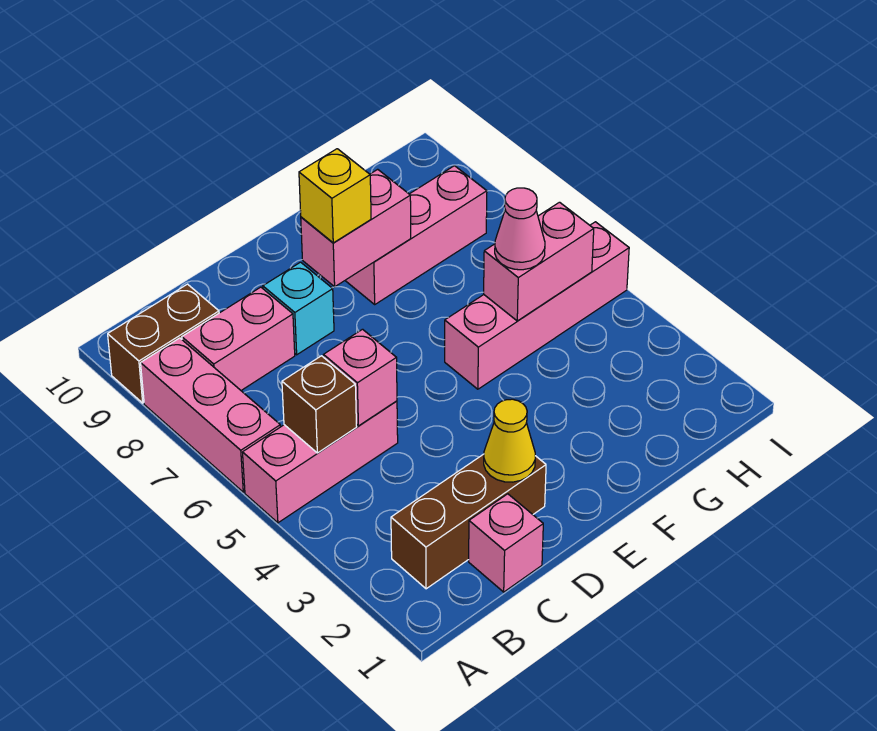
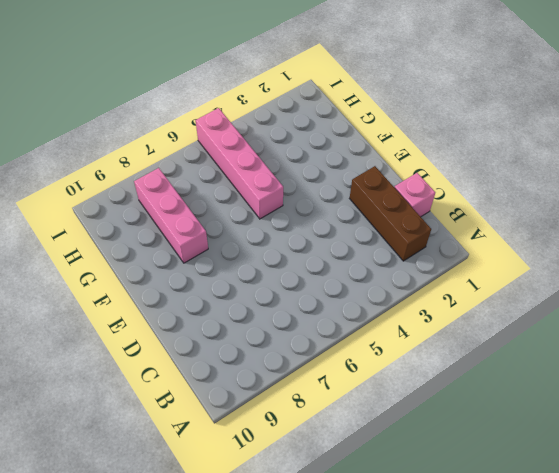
none -> pink brick A5:C5 level 1
none -> pink brick A6:A8 level 1
none -> brown brick A9:B9 level 1

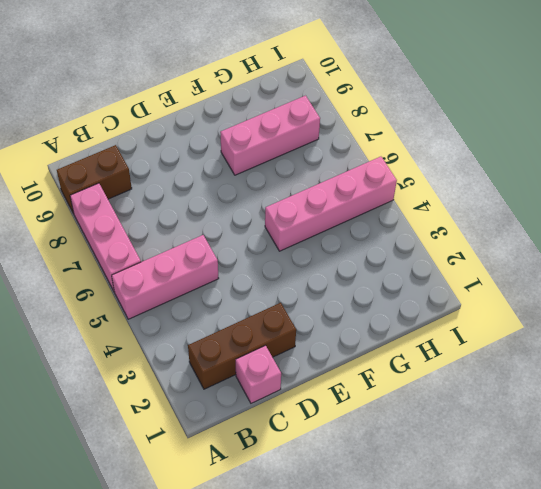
none -> pink brick B8:C8 level 1
none -> cyan brick D8 level 1
none -> brown brick B5 level 2

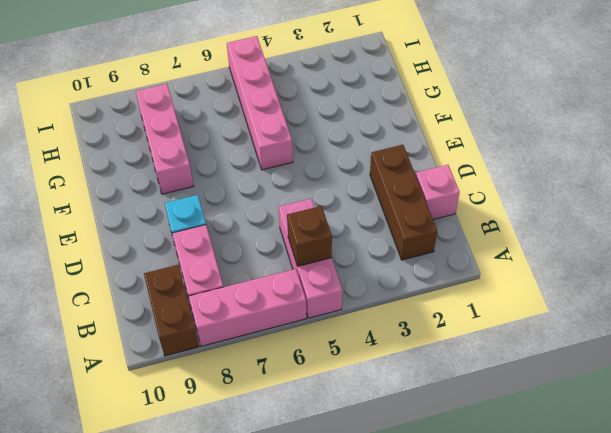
none -> pink brick C5 level 2
none -> yellow cone D2 level 2
none -> pink brick E8:F8 level 2

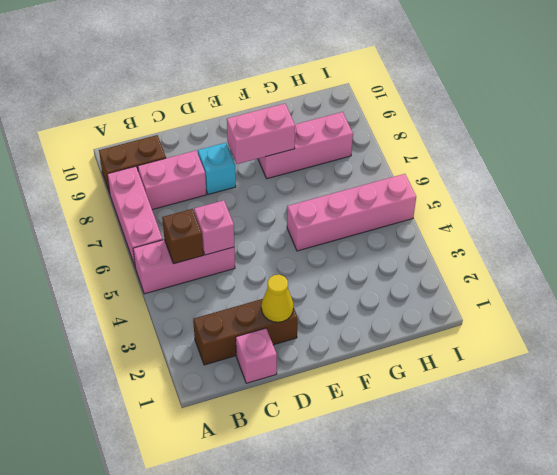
none -> pink brick G5:H5 level 2
none -> yellow brick E8 level 3
none -> pink cone G5 level 3

